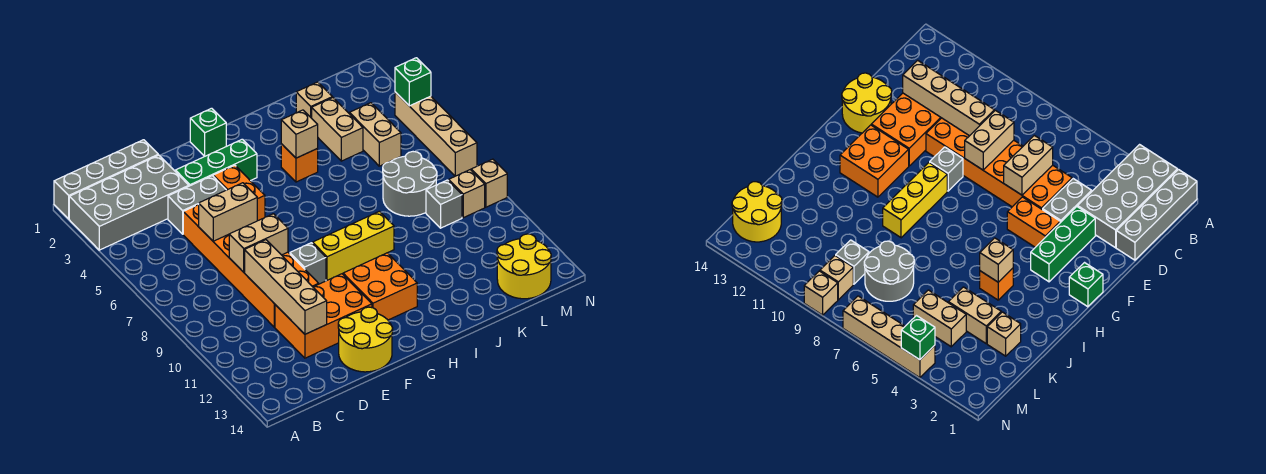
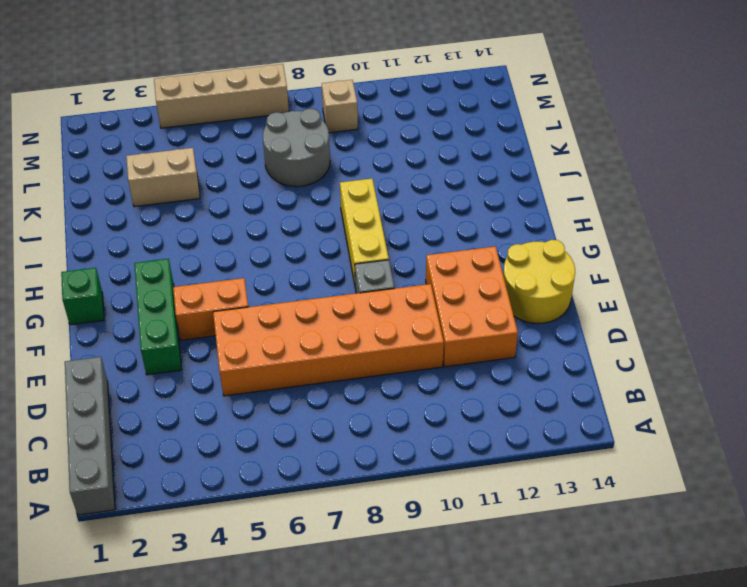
none -> grey brick A2:D3 level 1
none -> grey brick D4:E4 level 1
none -> orange brick G11:H12 level 1

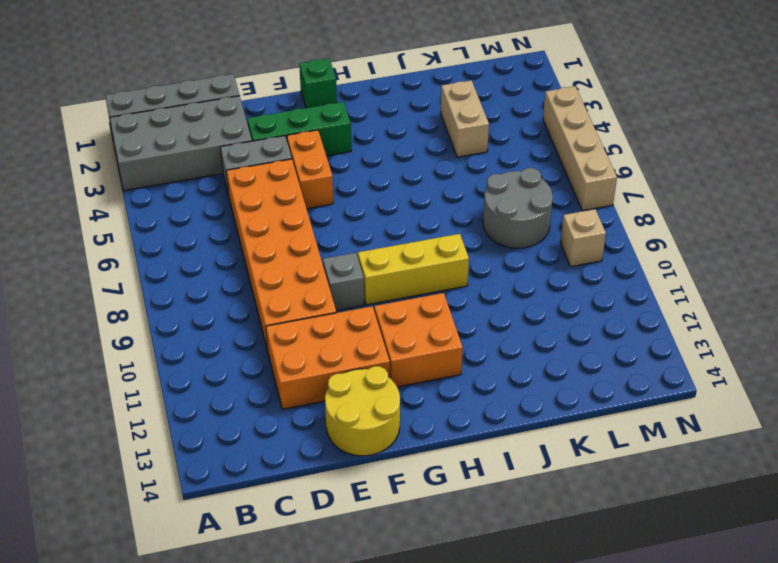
none -> orange brick I4 level 1
none -> tan brick K2 level 1
none -> tan brick L4:L5 level 1

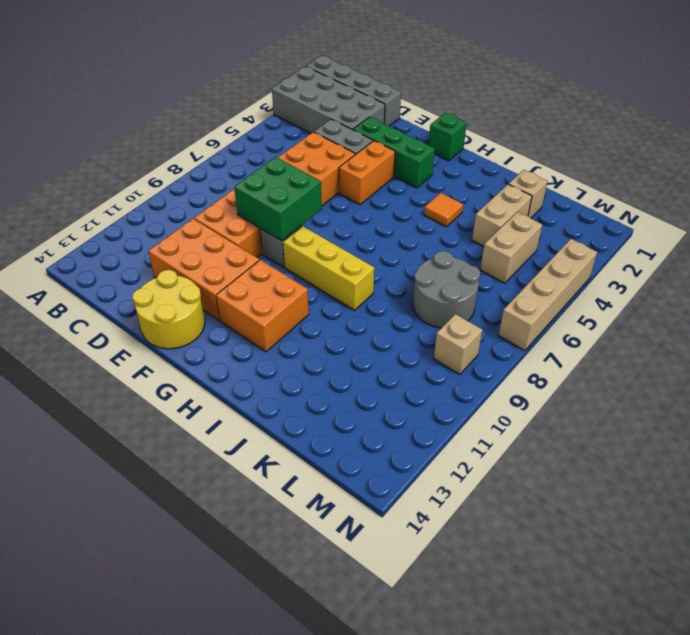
green brick E8:F9 level 2 -> tan brick D8:E8 level 2
orange tile I4 level 1 -> orange brick I4 level 1
none -> grey brick L9 level 1
none -> yellow round brick L13:M14 level 1
none -> tan brick N9 level 1

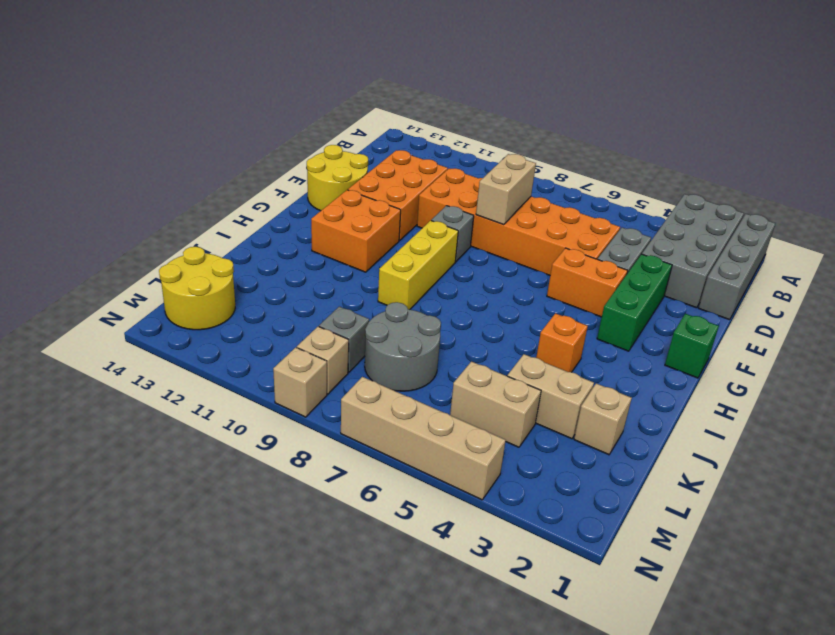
none -> tan brick D6:E6 level 2
none -> tan brick D9:D12 level 2
none -> tan brick I4 level 2

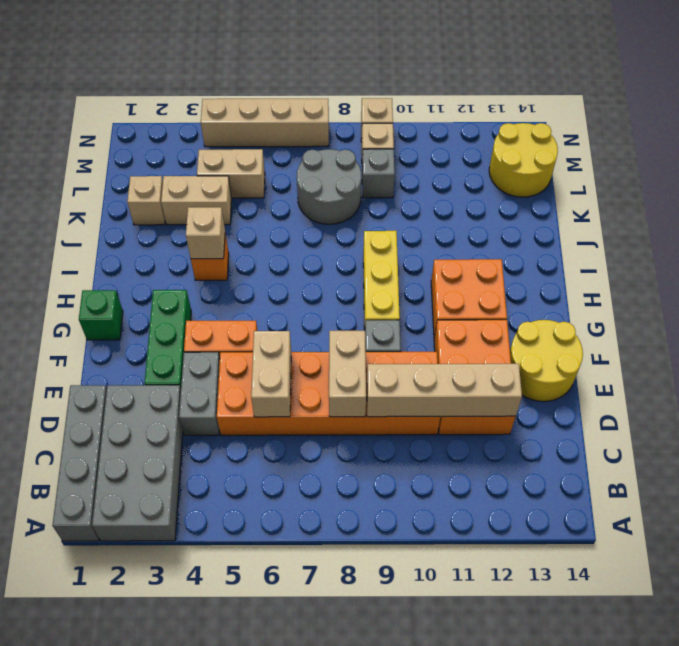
none -> green brick N4 level 2

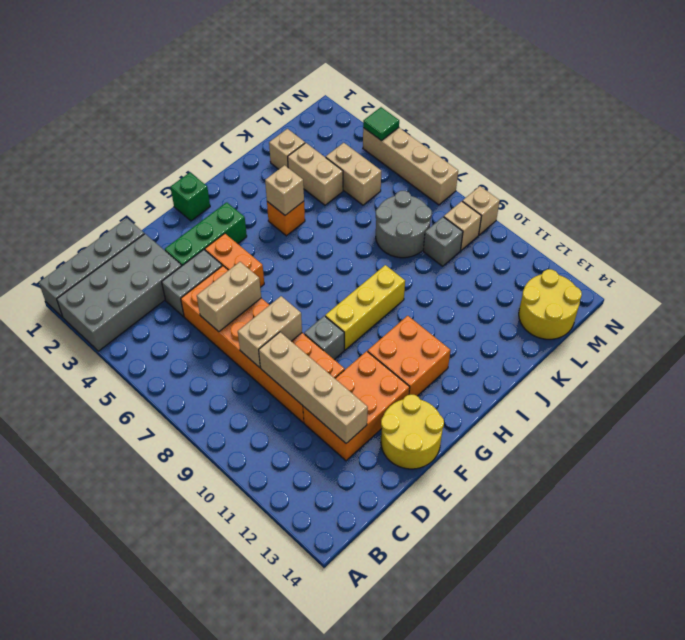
green tile N4 level 2 -> green brick N4 level 2

